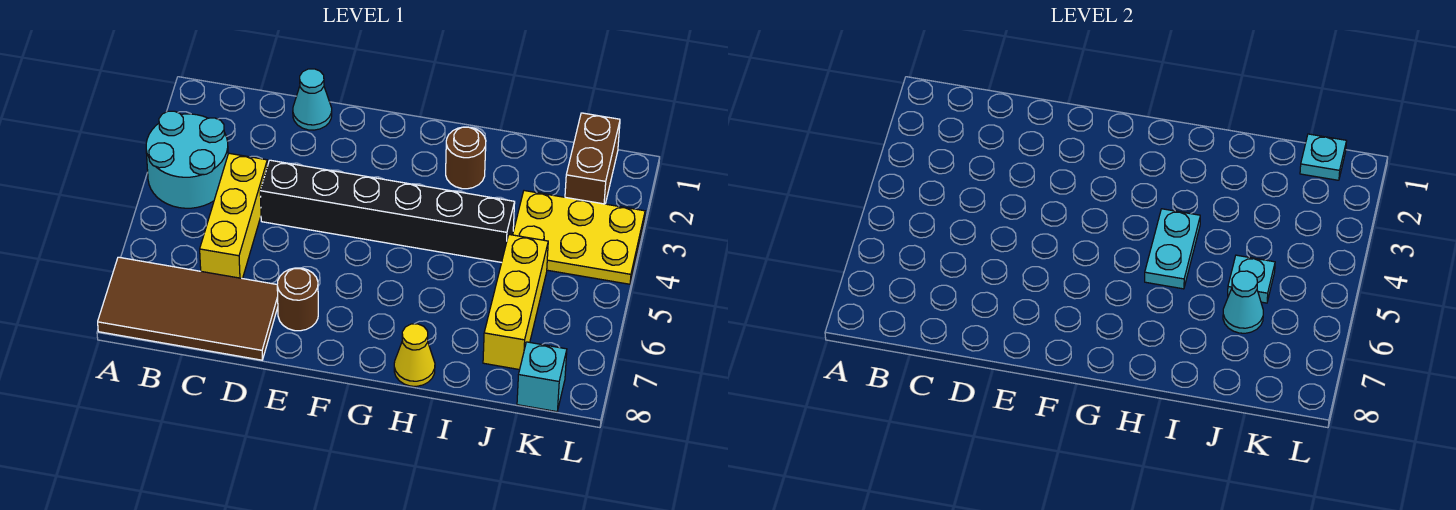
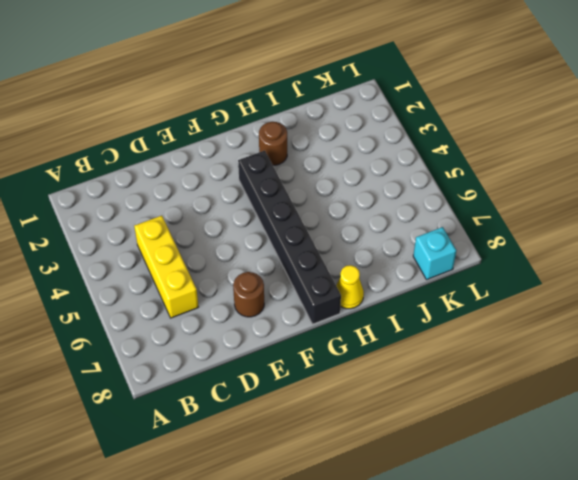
black brick G3:G8 level 1 -> black brick D4:I4 level 1
none -> cyan round brick A3:B4 level 1
none -> brown tile A7:D8 level 1
none -> cyan cone D1 level 1

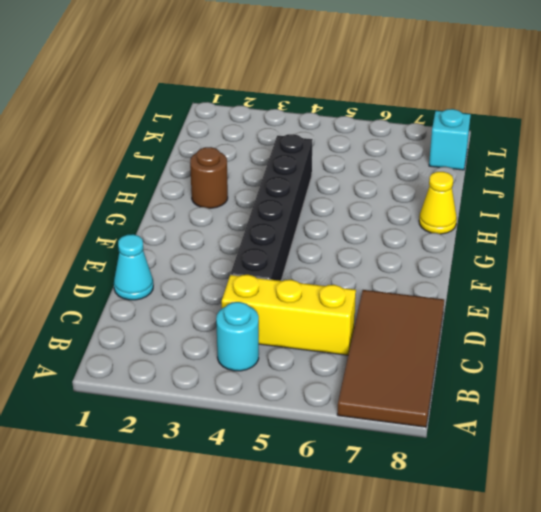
cyan round brick B4 level 1 -> cyan round brick A3:B4 level 1
none -> brown round brick E7 level 1
none -> yellow plate J3:L4 level 1
none -> yellow brick J5:J7 level 1

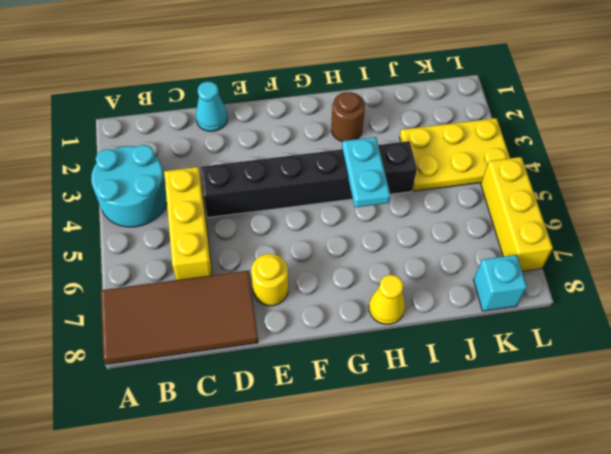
yellow round brick E7 level 1 -> brown round brick E7 level 1
yellow brick L5:L7 level 1 -> yellow brick J5:J7 level 1
none -> brown brick K1:K2 level 1
none -> cyan plate J5 level 2
none -> cyan cone J6 level 2

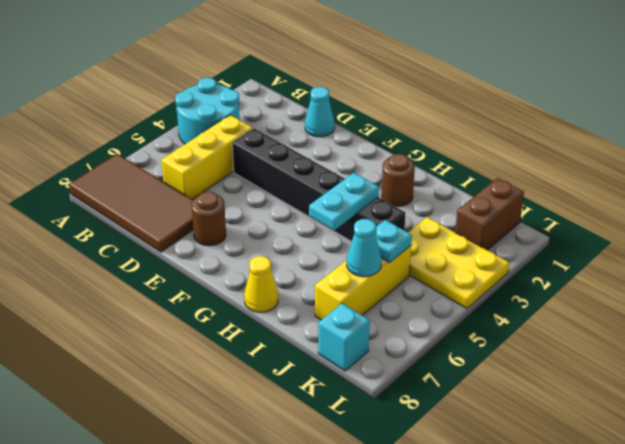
none -> cyan plate K1 level 2

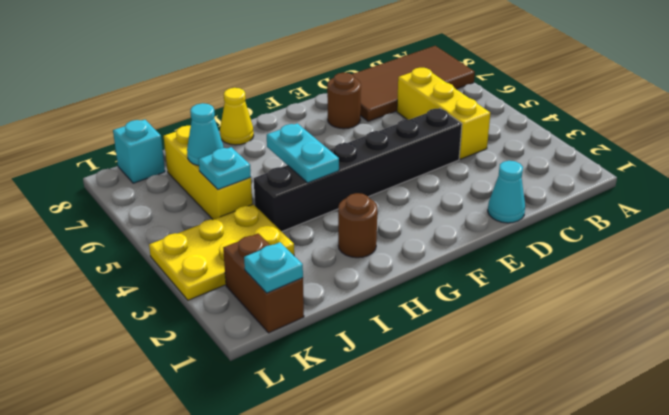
none -> cyan round brick A3:B4 level 1

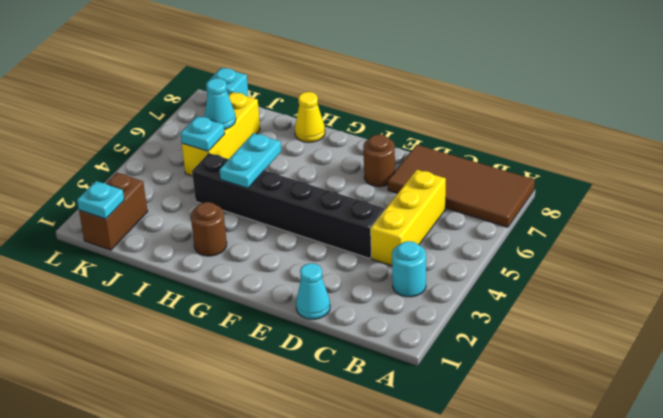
cyan round brick B3 level 1 -> cyan round brick A3:B4 level 1
none -> yellow plate J3:L4 level 1

